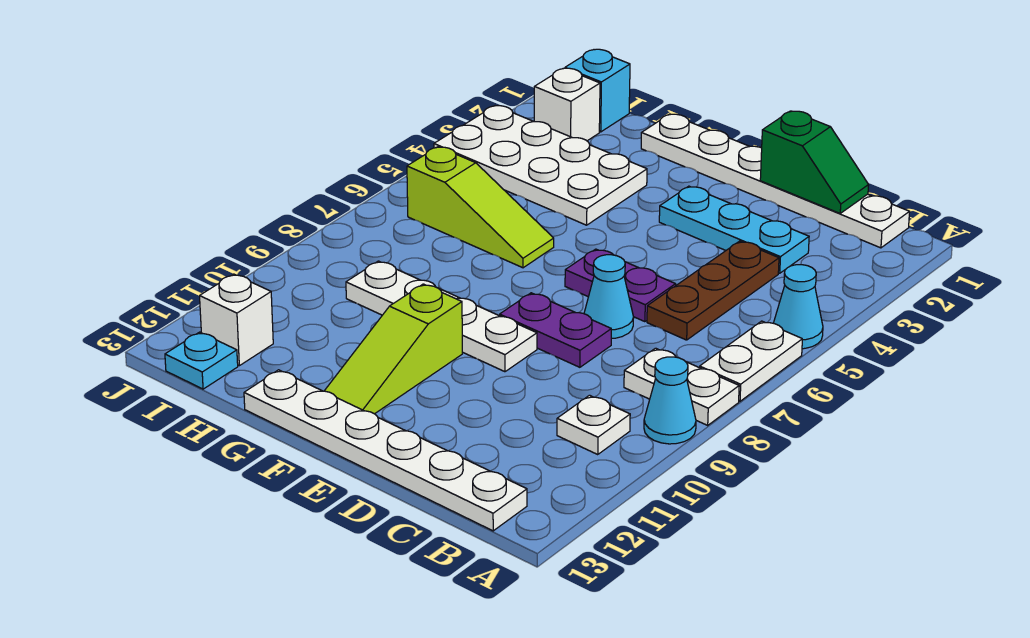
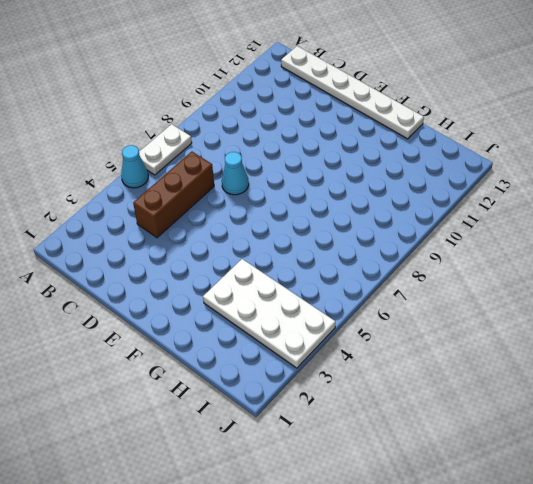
brown brick C4:C6 level 1 -> brown plate C4:C6 level 1
none -> white plate A8:B8 level 1
none -> cyan cone A9 level 1
none -> white plate B1:G1 level 1

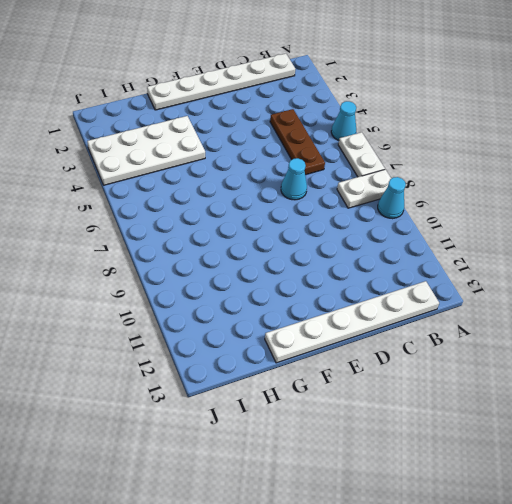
none -> white plate B10 level 1
none -> cyan plate C3:E3 level 1
none -> purple plate D6:E6 level 1

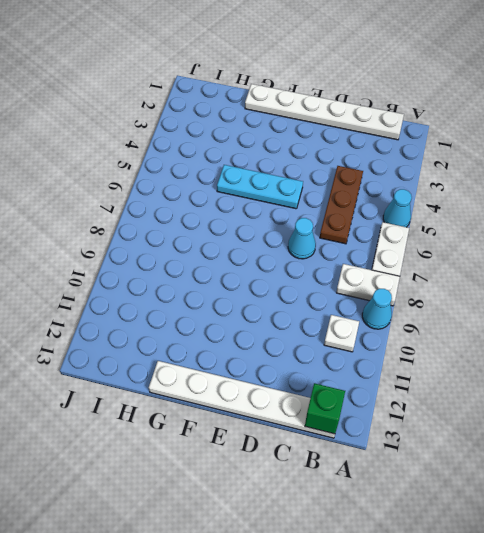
green brick B13 level 2 -> none
cyan plate E5:G5 level 1 -> cyan plate C3:E3 level 1
none -> purple plate D6:E6 level 1
none -> purple plate D8:E8 level 1
none -> white plate E9:H9 level 1

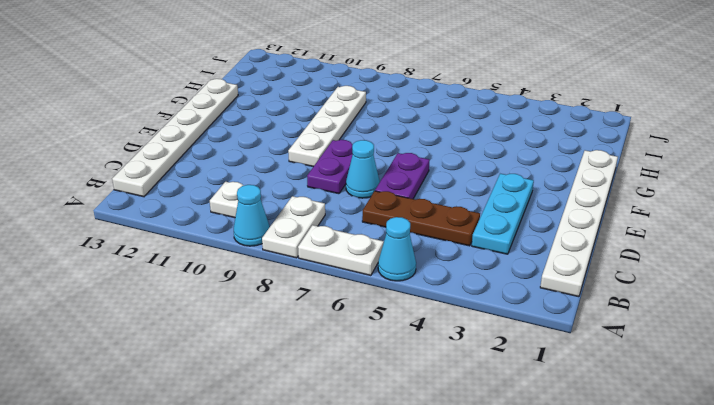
none -> lime slope F10:F12 level 1 top 10
none -> white plate G3:J4 level 1
none -> lime slope G6:I6 level 1 top I

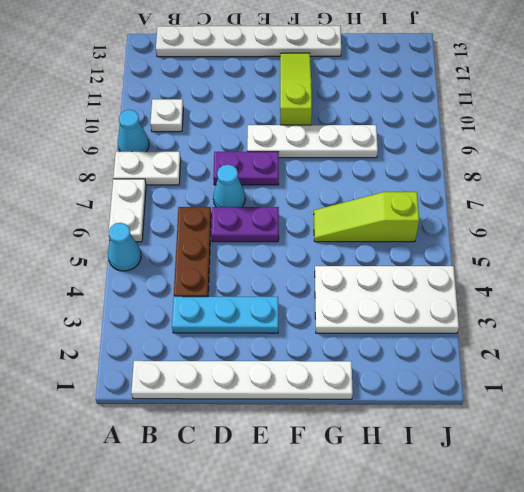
none -> cyan brick I1 level 1
none -> white brick I2 level 1
none -> white brick I12 level 1

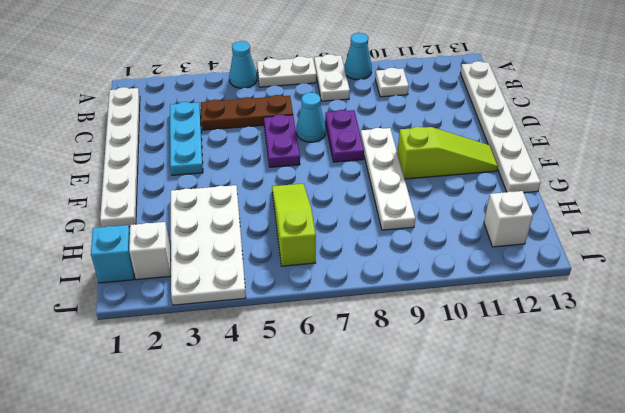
none -> cyan plate I13 level 1
none -> green slope C1:D1 level 2 top D

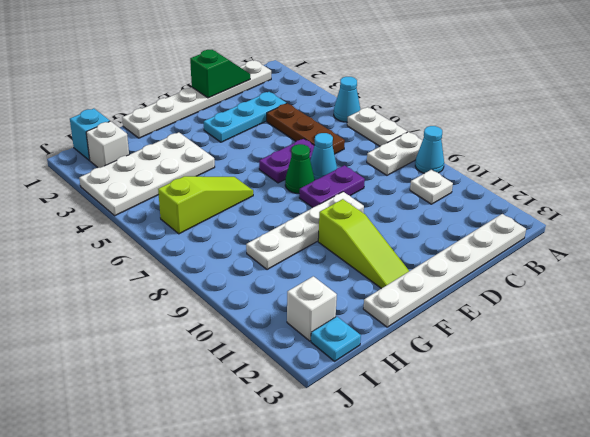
green cone E7 level 1 -> none

